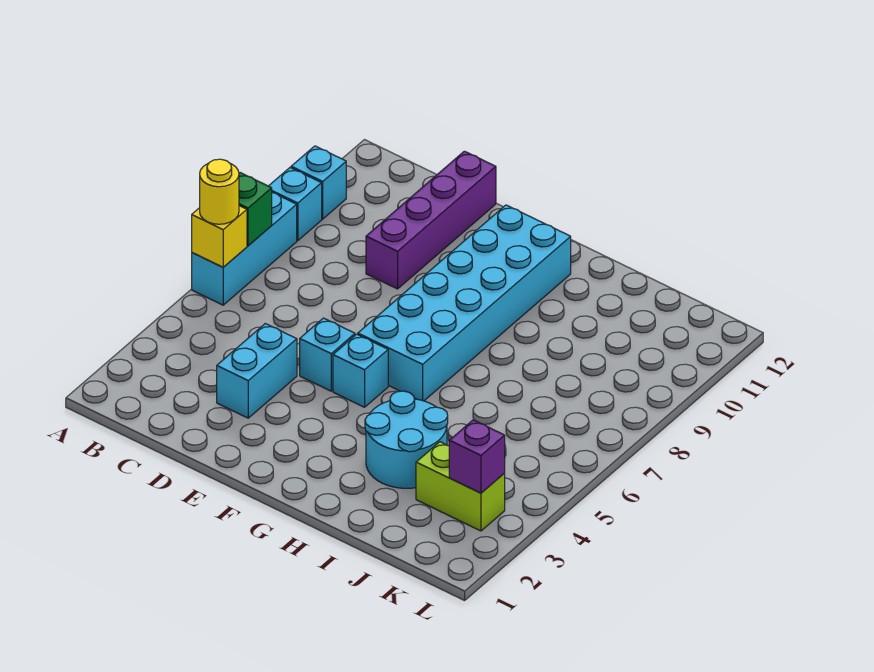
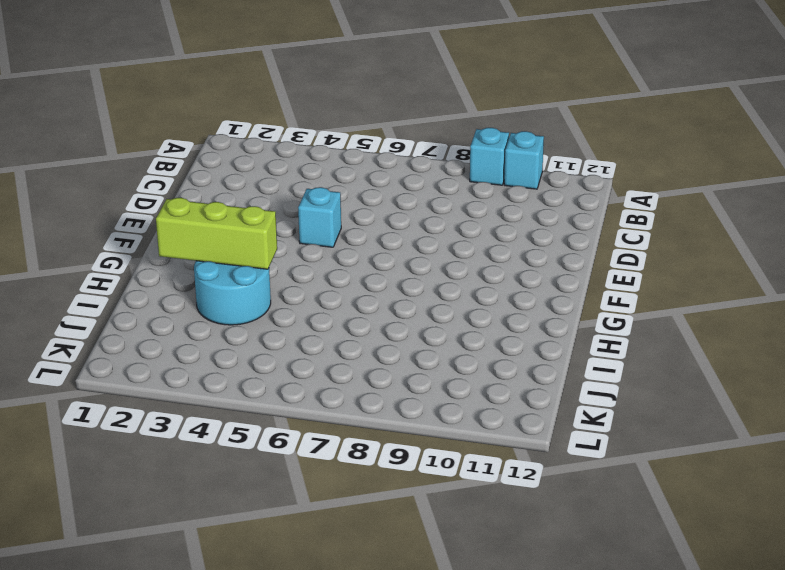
lime brick H2:H4 level 2 -> none
none -> cyan brick A6:A8 level 1
none -> cyan brick D3:D4 level 1
none -> purple brick D9:D12 level 1

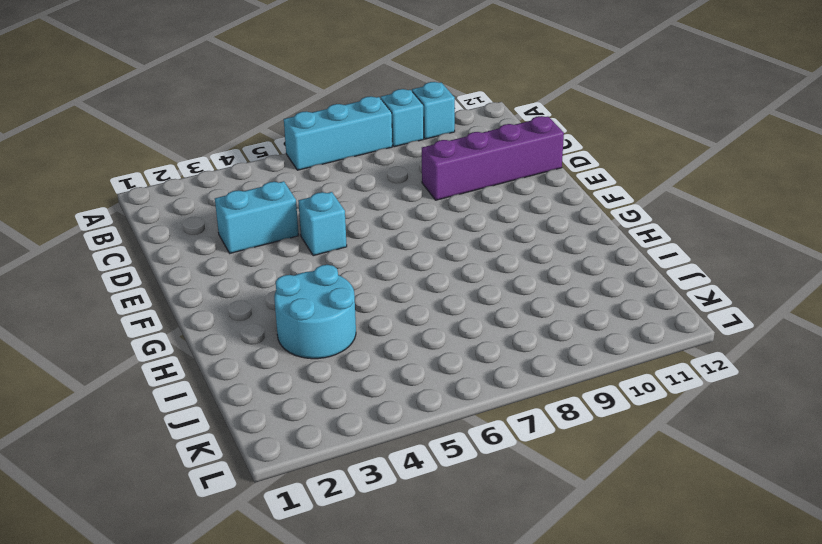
none -> cyan brick F5 level 1
none -> cyan brick F6:G11 level 1
none -> lime brick J3:K3 level 1

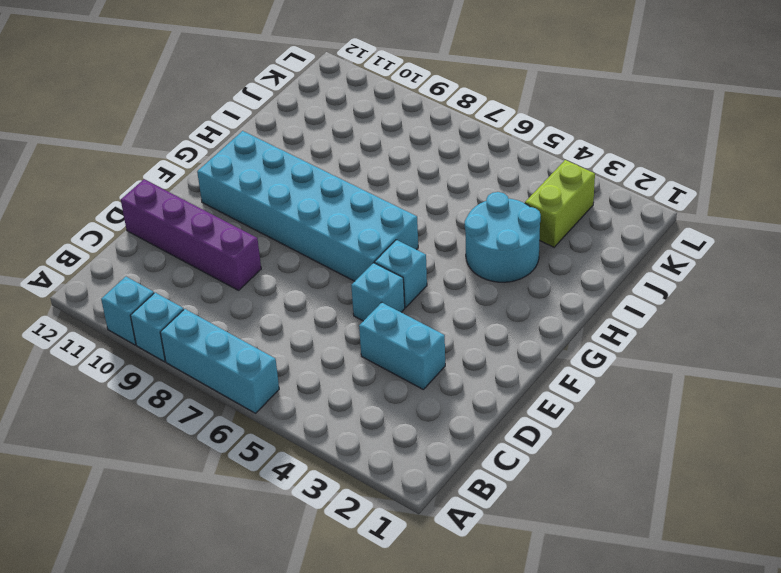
none -> yellow brick A6 level 2
none -> green brick A7 level 2
none -> purple brick K3 level 2

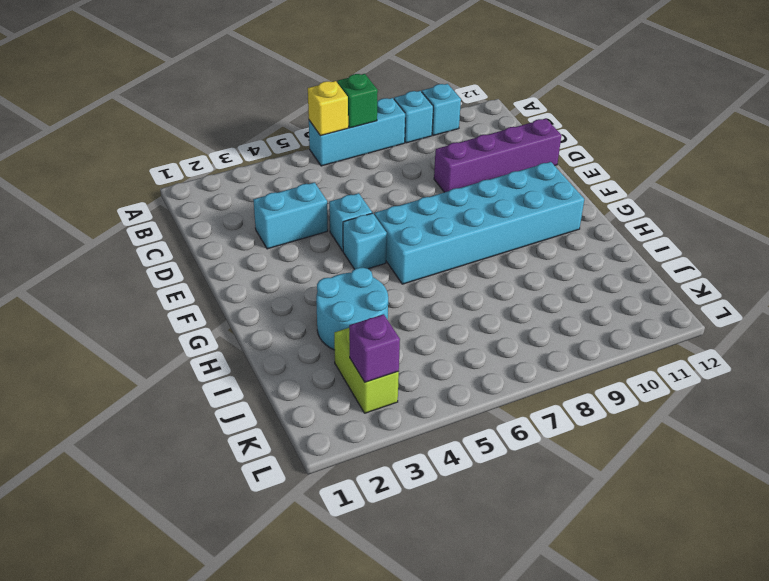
none -> yellow round brick A6 level 3

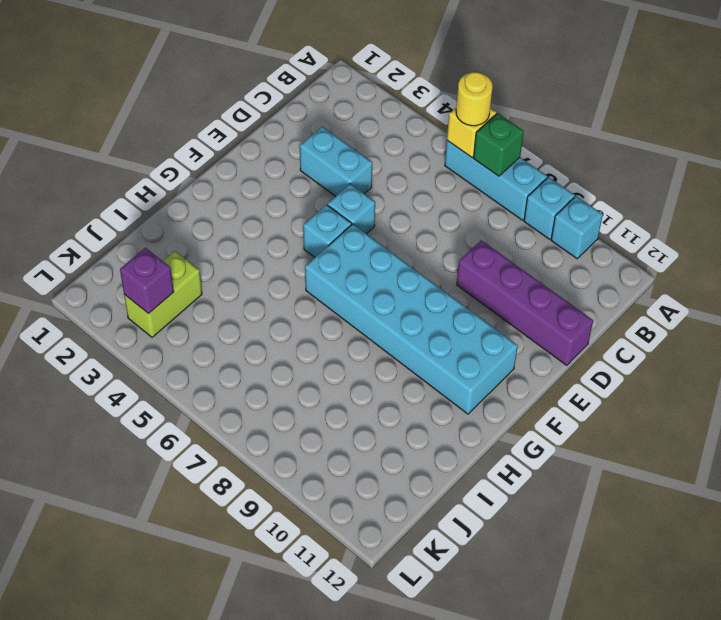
none -> cyan round brick H3:I4 level 1

